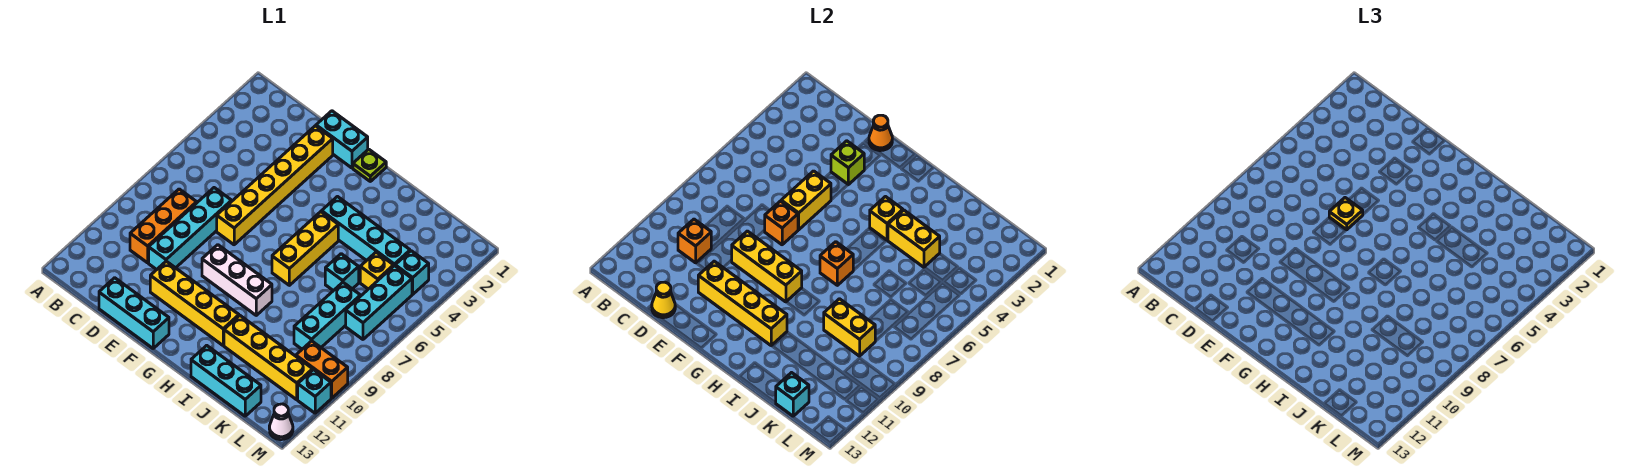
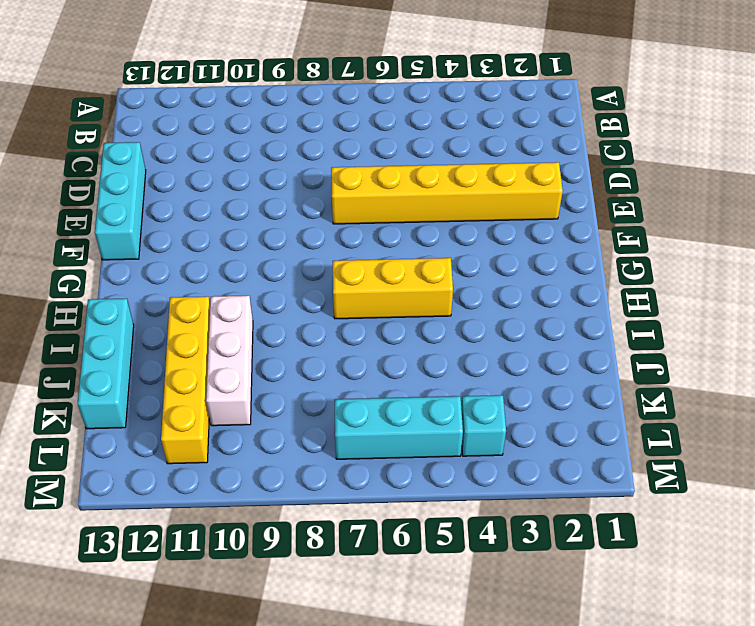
white brick I10:K10 level 1 -> white brick F9:H9 level 1
none -> orange brick C8:C10 level 1
none -> cyan brick D7:D10 level 1
none -> cyan brick E1:F1 level 1
none -> yellow brick E11:H11 level 1

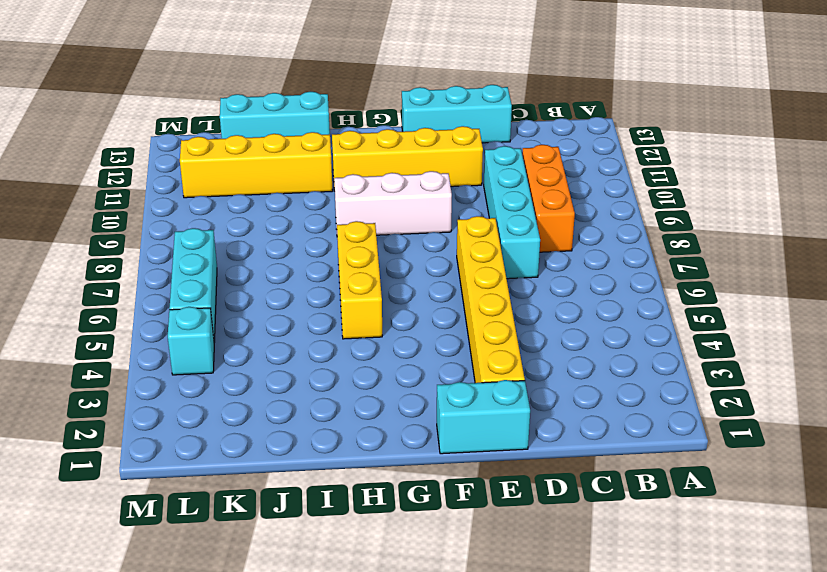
none -> lime plate G1 level 1
none -> cyan brick H4:K4 level 1
none -> cyan brick J6 level 1
none -> yellow brick K5 level 1

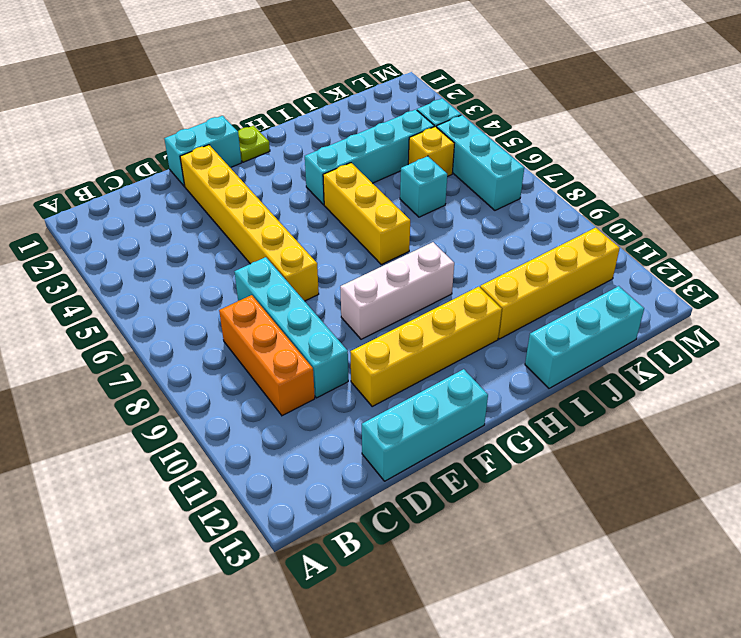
none -> cyan brick K7:K9 level 1
none -> orange brick L10:M10 level 1
none -> cyan brick M11 level 1
none -> white cone M13 level 1

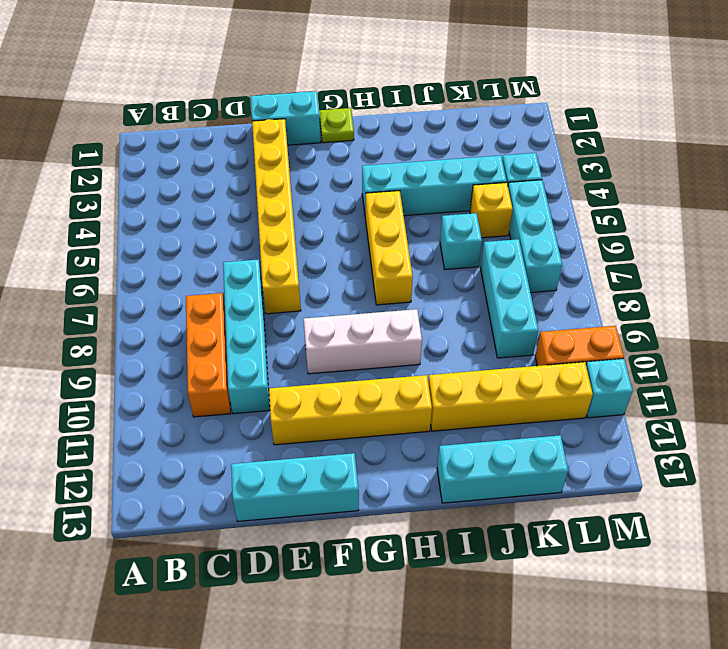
none -> white cone M13 level 1
none -> orange brick C10 level 2
none -> yellow cone D13 level 2
none -> orange cone E1 level 2

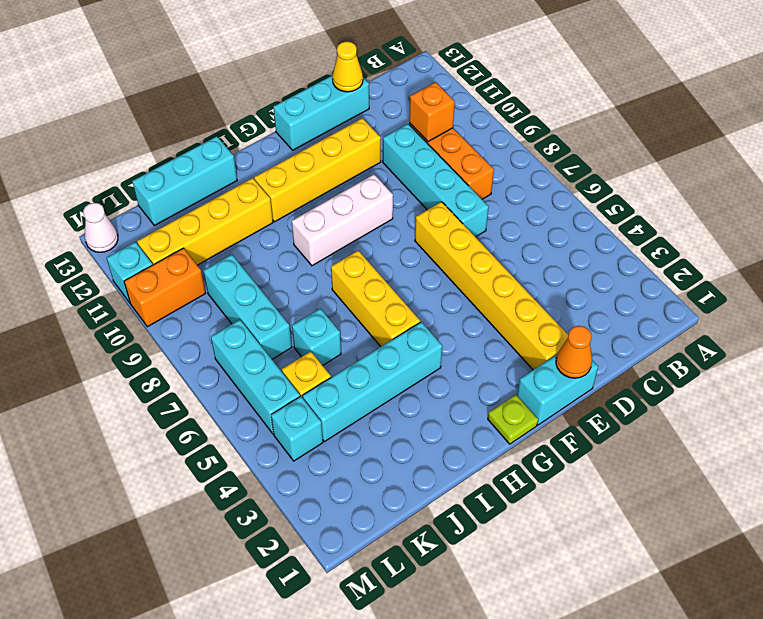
none -> lime brick E3 level 2
none -> yellow brick E5:E6 level 2
none -> orange brick E7 level 2
none -> yellow brick E9:G9 level 2

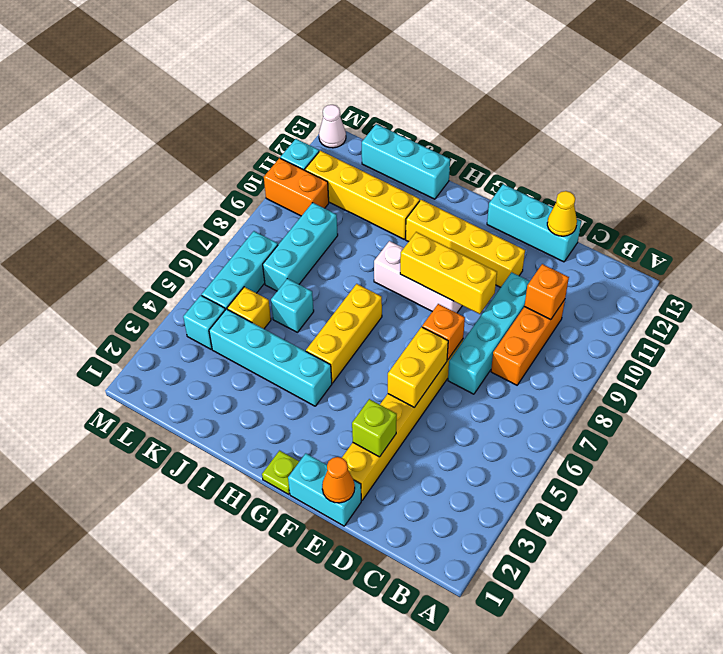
none -> yellow brick E11:H11 level 2
none -> yellow brick H4 level 2
none -> orange brick H7 level 2
none -> yellow brick I4:J4 level 2

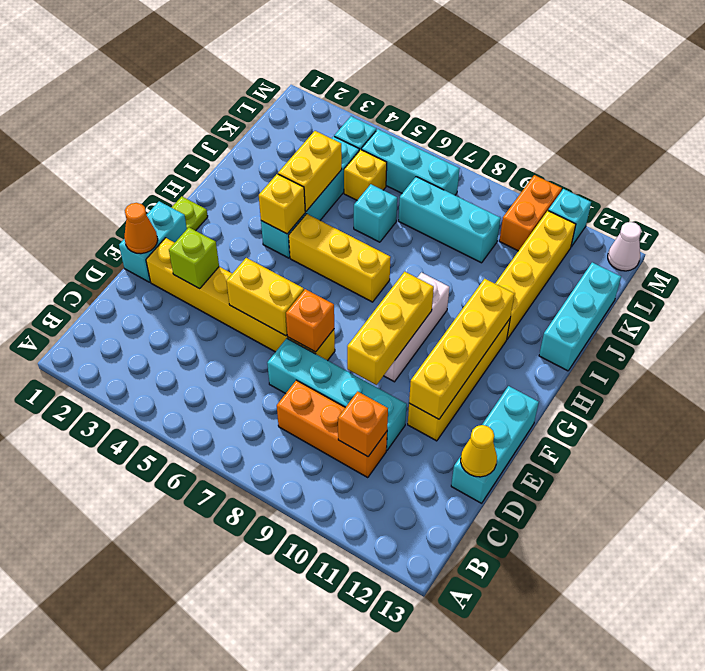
none -> orange brick H7 level 2
none -> yellow brick J9:K9 level 2
none -> cyan brick K13 level 2
none -> yellow plate E6 level 3

